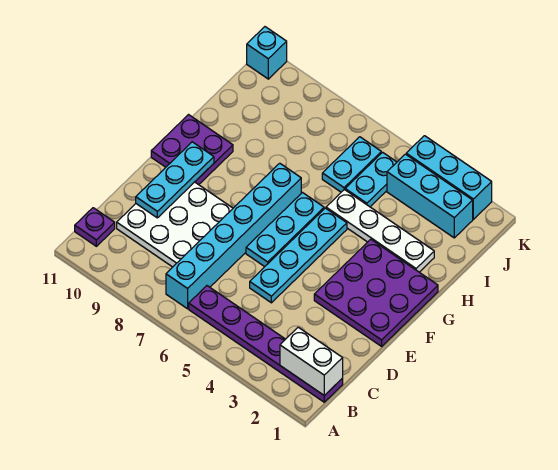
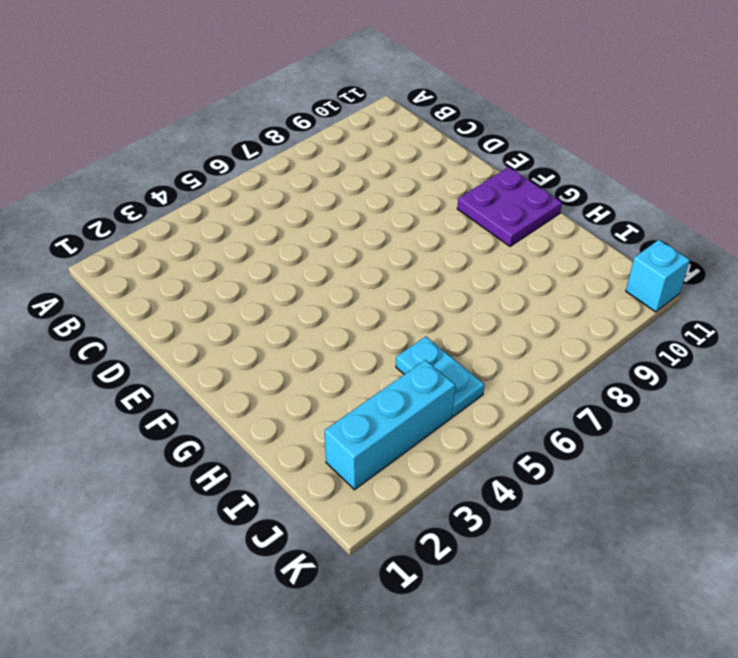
none -> purple plate B1:B6 level 1
none -> cyan brick B7:G7 level 1
none -> purple plate B11 level 1

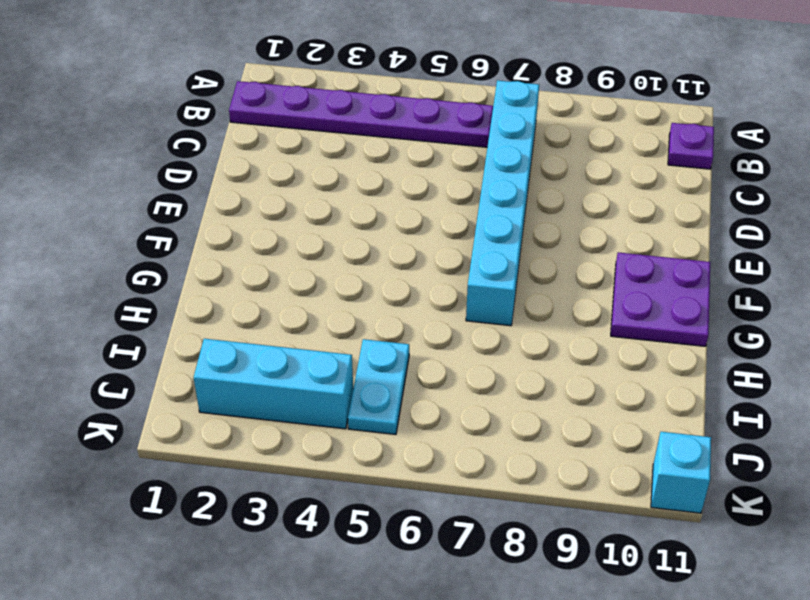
none -> white plate C8:E10 level 1
none -> cyan plate D5:G5 level 1
none -> purple plate E1:G3 level 1

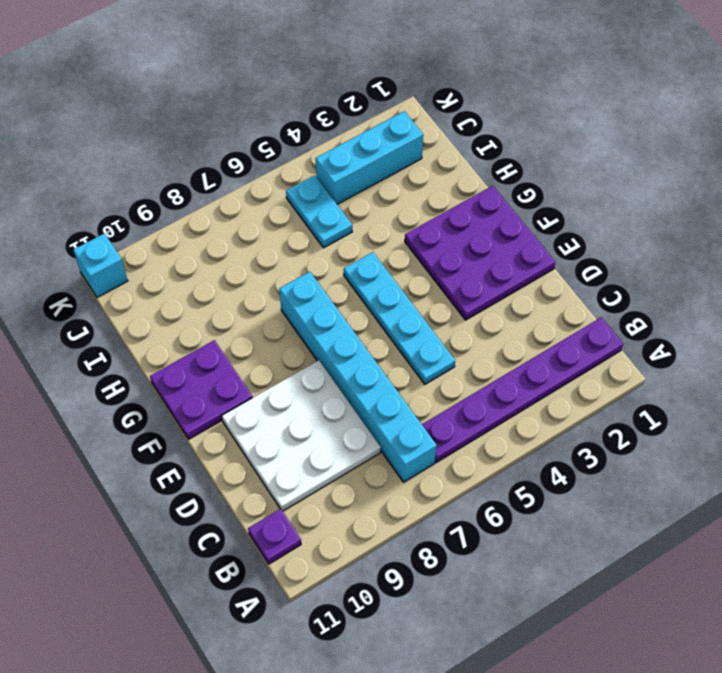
none -> cyan plate E6:G6 level 1
none -> white plate H2:H5 level 1
none -> cyan plate I6:J6 level 1

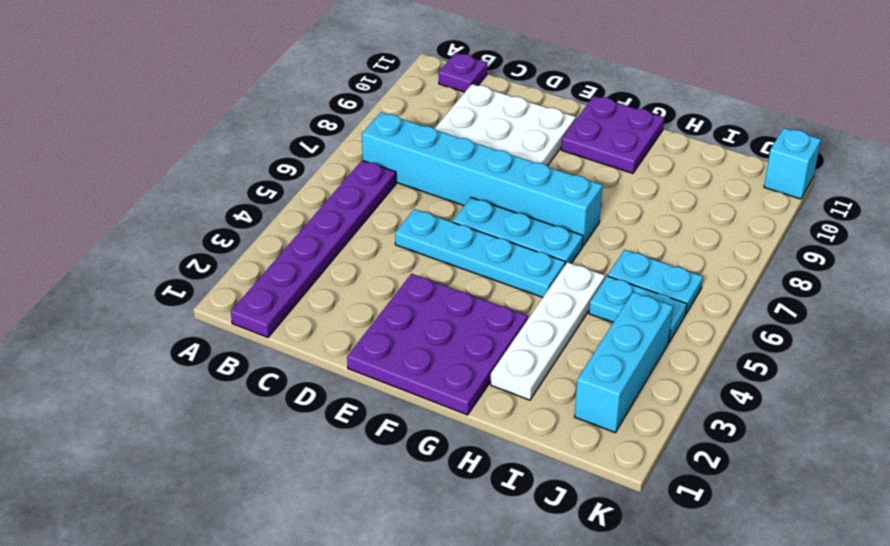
none -> cyan brick K2:K4 level 1
none -> white brick B1:B2 level 2
none -> cyan plate D10:F10 level 2

